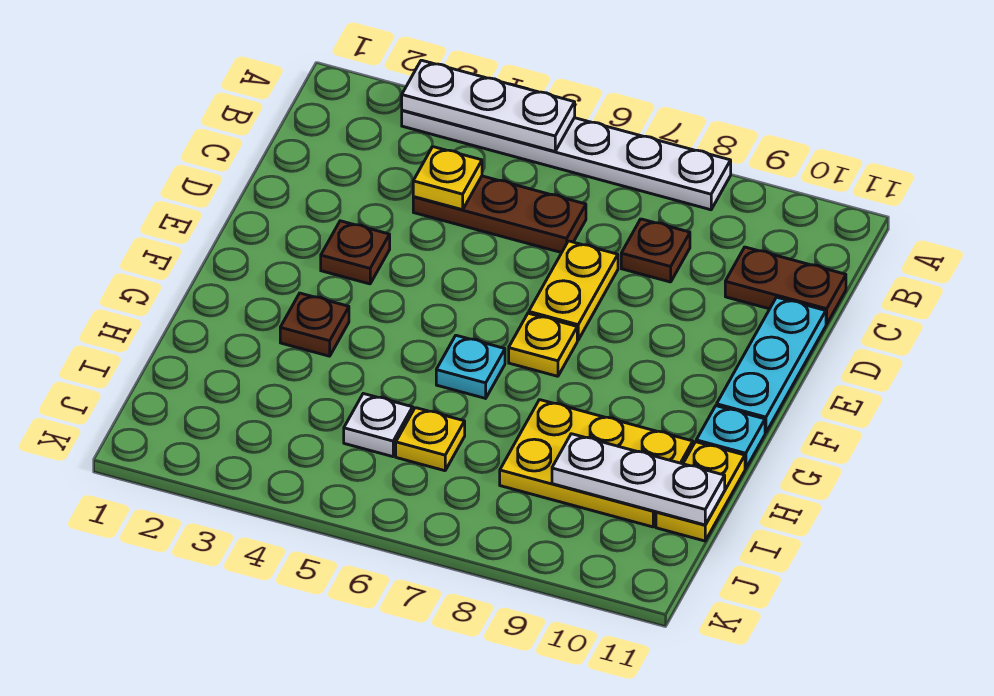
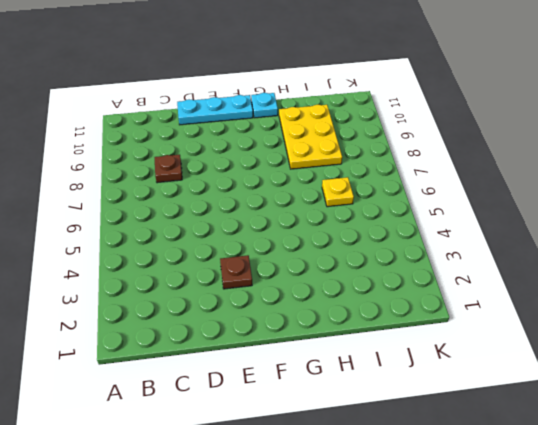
none -> white plate A3:A8 level 1
none -> brown plate C4:C6 level 1
none -> brown plate C10:C11 level 1

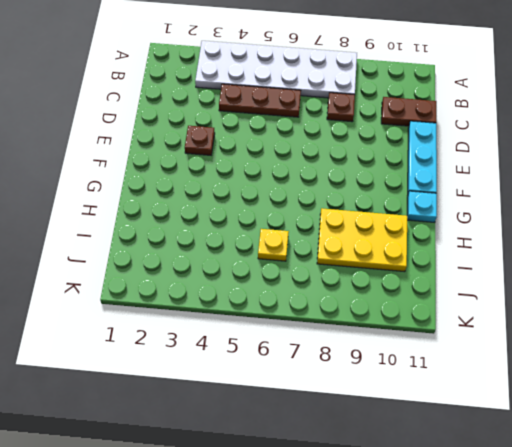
white plate A3:B8 level 1 -> white plate A3:A8 level 1
none -> yellow plate D7:E7 level 1
none -> yellow plate F7 level 1
none -> brown plate G3 level 1

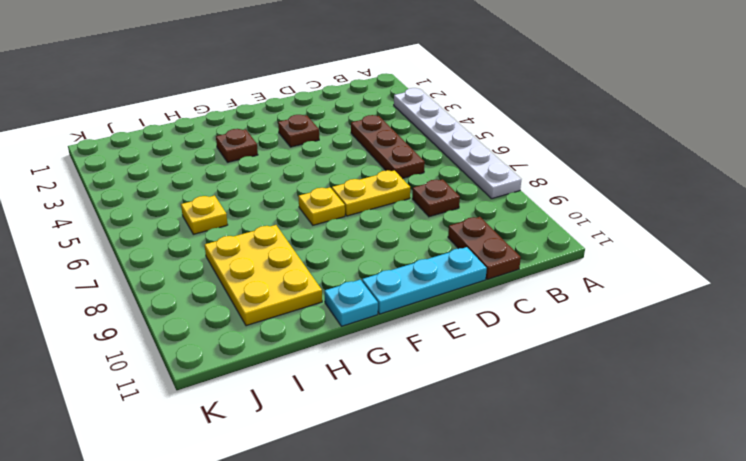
none -> cyan plate G6 level 1
none -> yellow plate H11:I11 level 1
none -> white plate I5 level 1

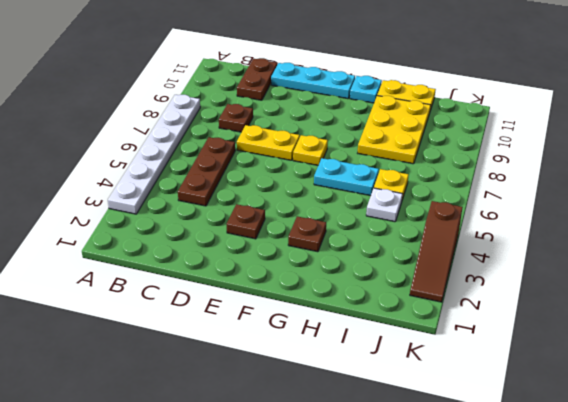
cyan plate G6:H6 level 1 -> cyan plate G6 level 1
brown slope K2:K4 level 1 top 4 -> none
none -> white plate A3:A5 level 2
none -> yellow plate C4 level 2
none -> white plate I9:I11 level 2

